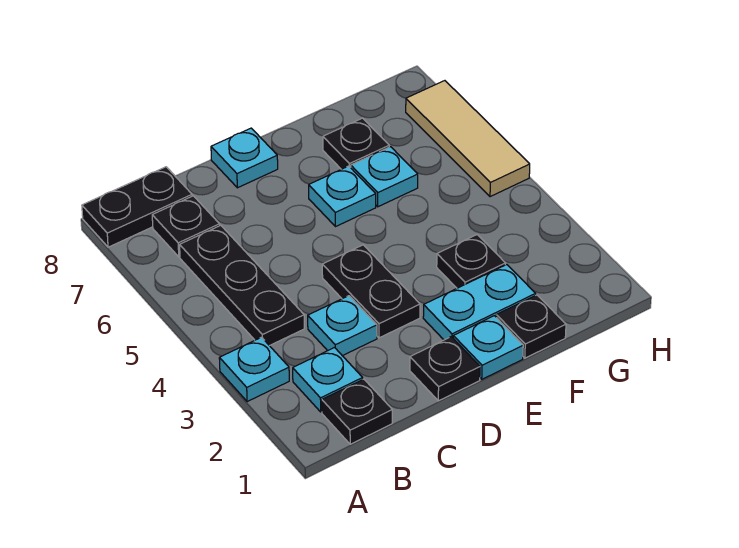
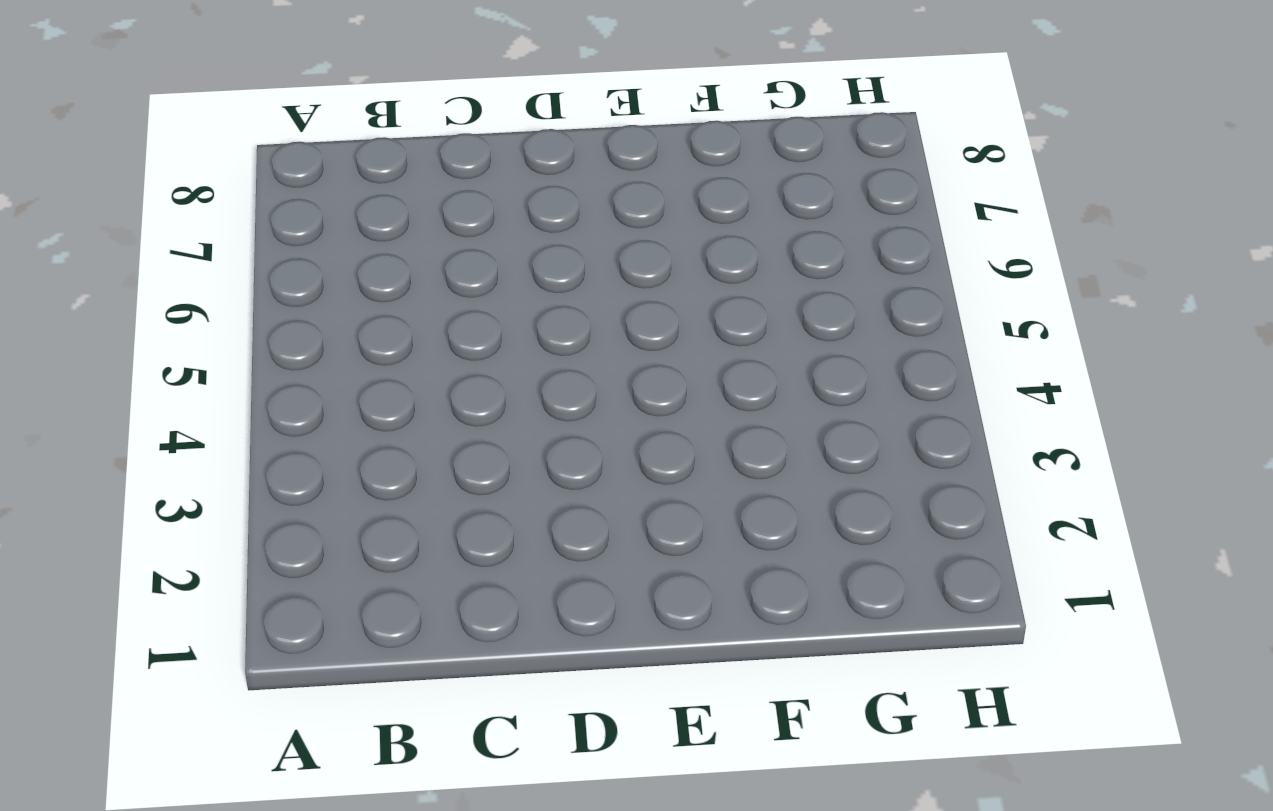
none -> cyan plate A3 level 1
none -> black plate A8:B8 level 1
none -> black plate B1 level 1

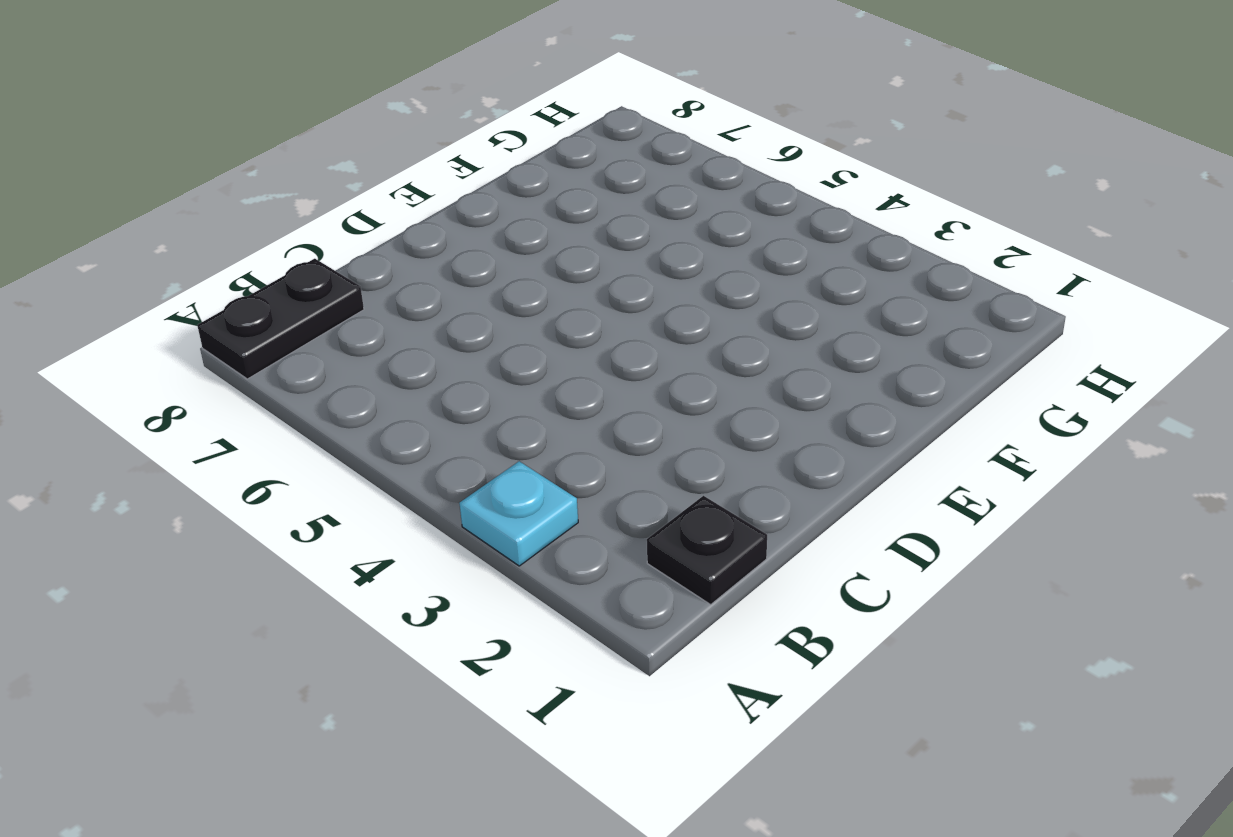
none -> cyan plate B2 level 1
none -> black plate B4:B6 level 1
none -> black plate B7 level 1

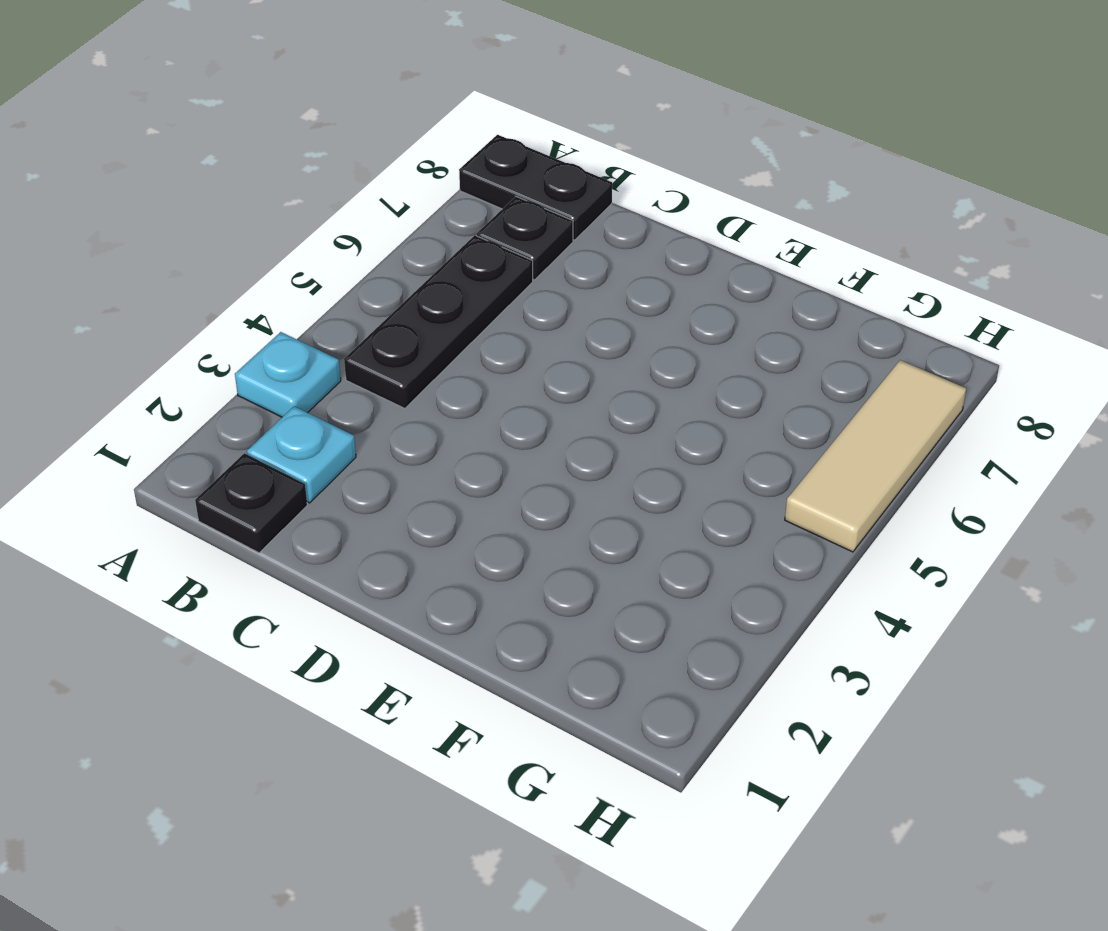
none -> cyan plate C3 level 1
none -> black plate D1 level 1
none -> black plate D3:D4 level 1

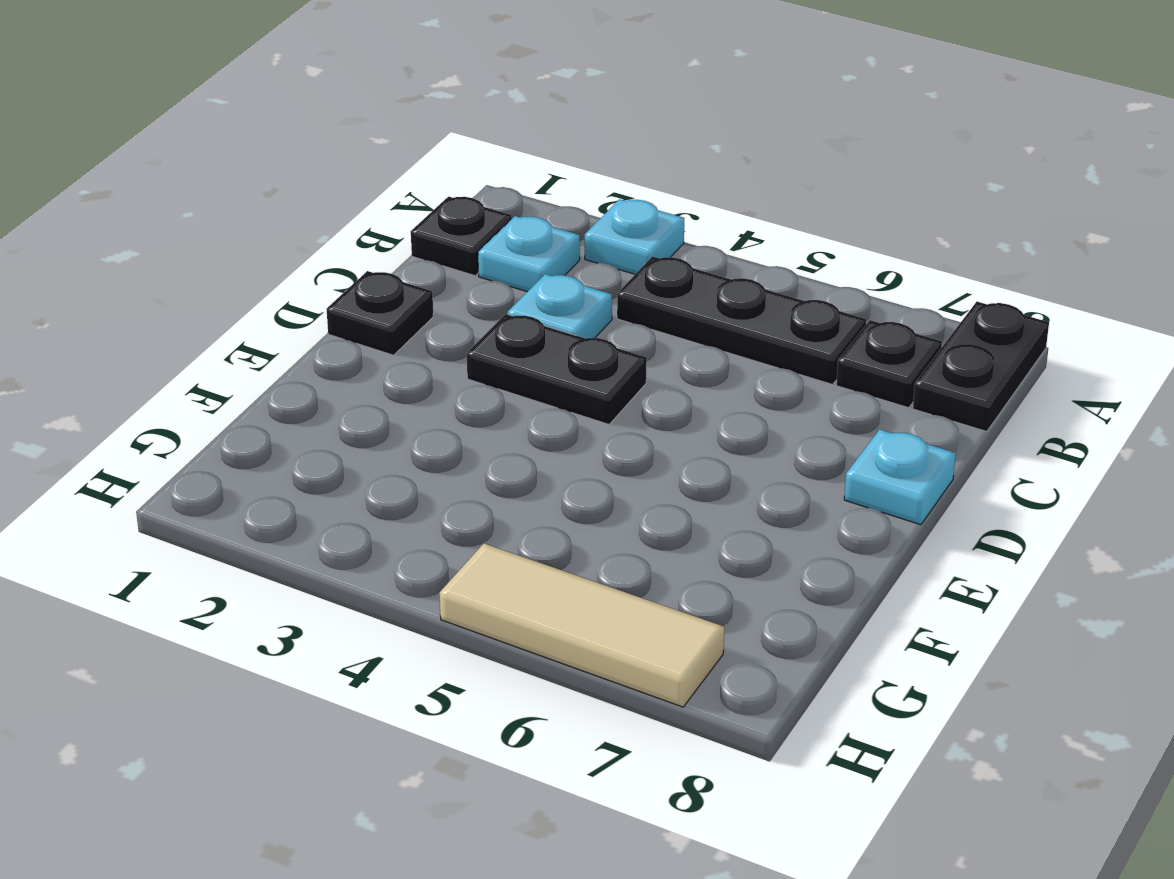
none -> cyan plate E1 level 1
none -> cyan plate E2:F2 level 1
none -> cyan plate E6 level 1

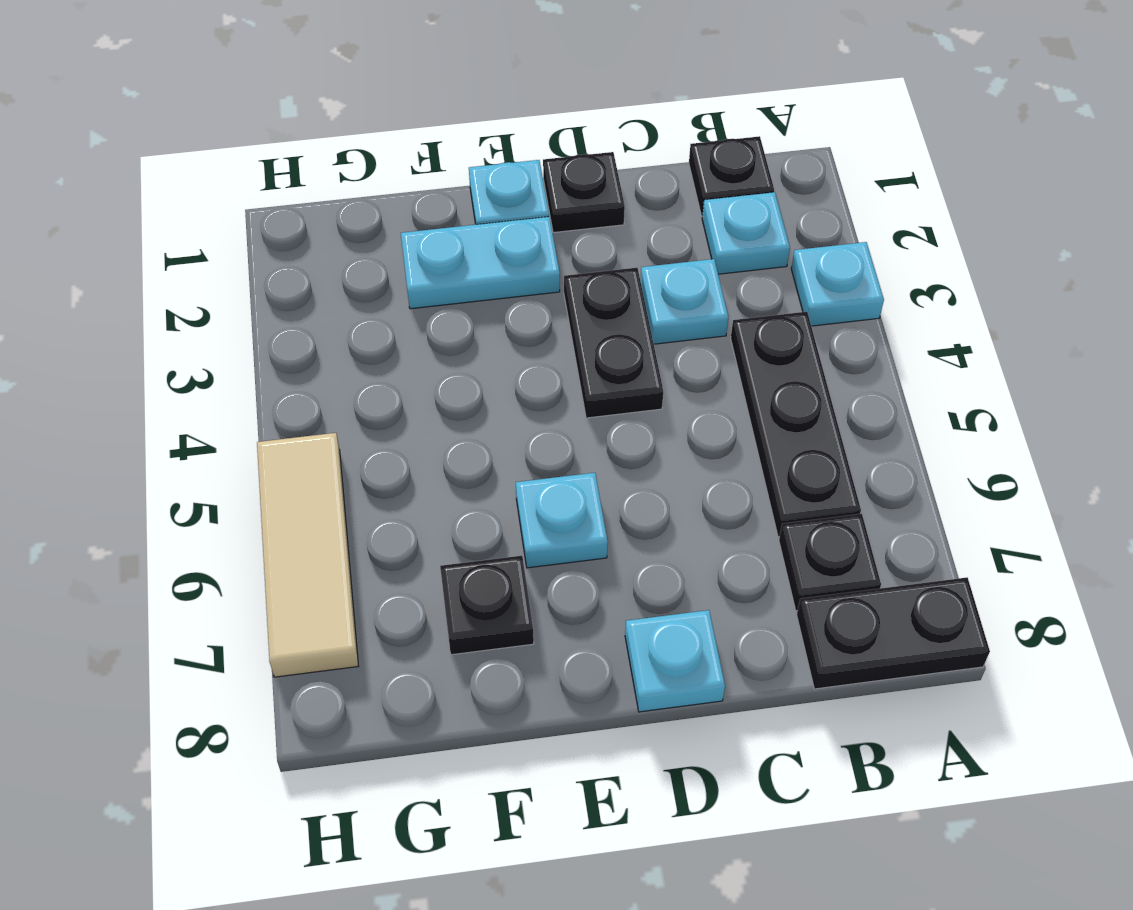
none -> black plate F1 level 1
none -> black plate F3 level 1
none -> cyan plate F6 level 1

